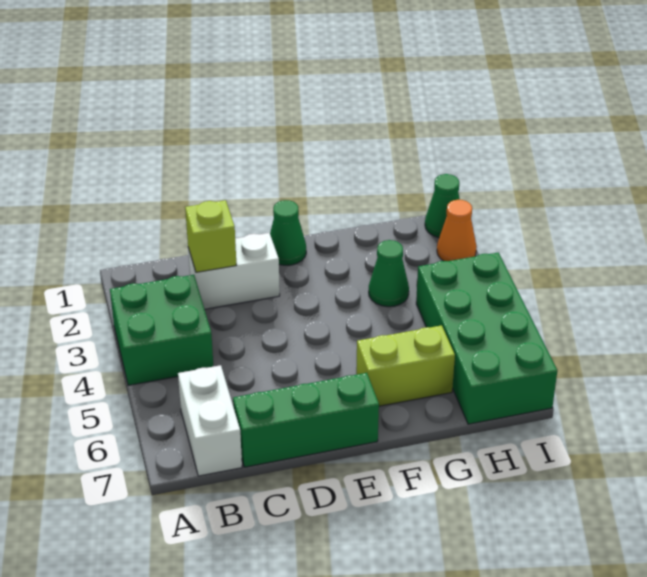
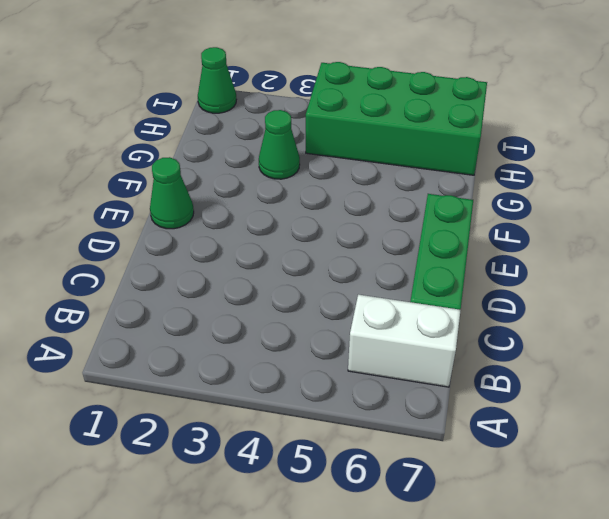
none -> green brick A3:B4 level 1
none -> white brick C2:D2 level 1

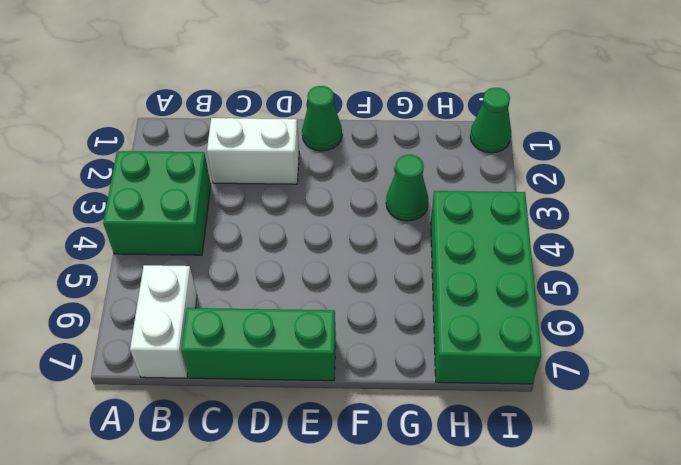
none -> lime brick F6:G6 level 1
none -> orange cone I2 level 1

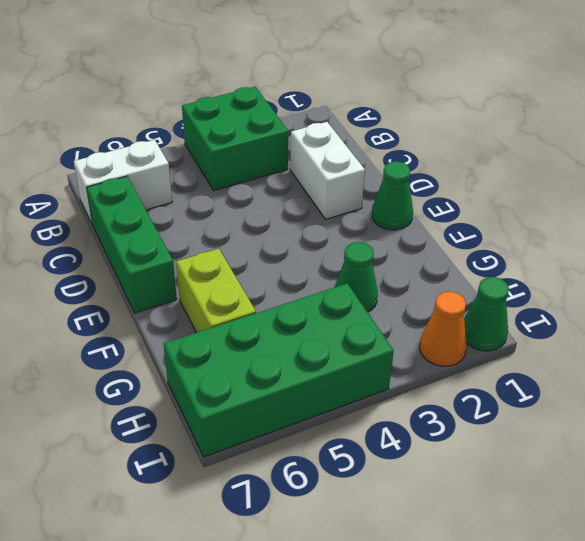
none -> lime brick C2 level 2

